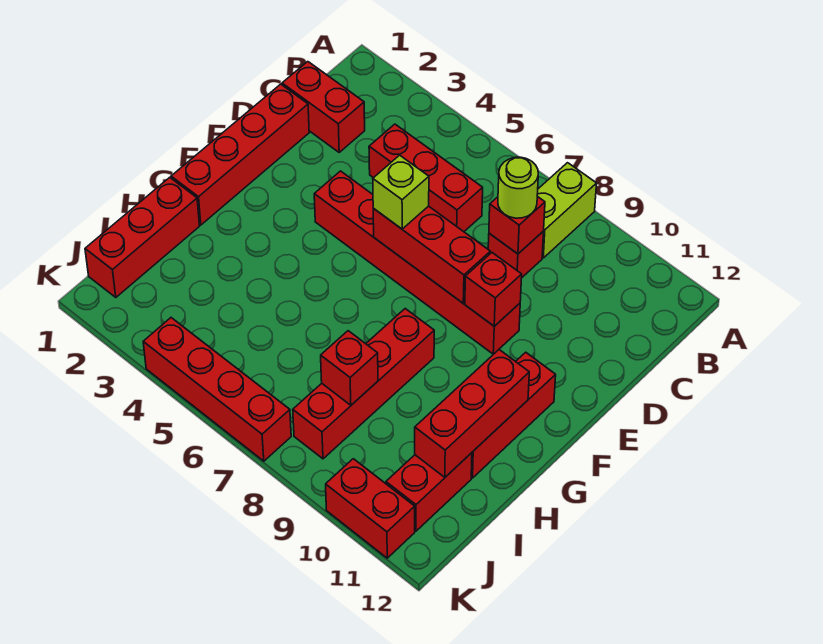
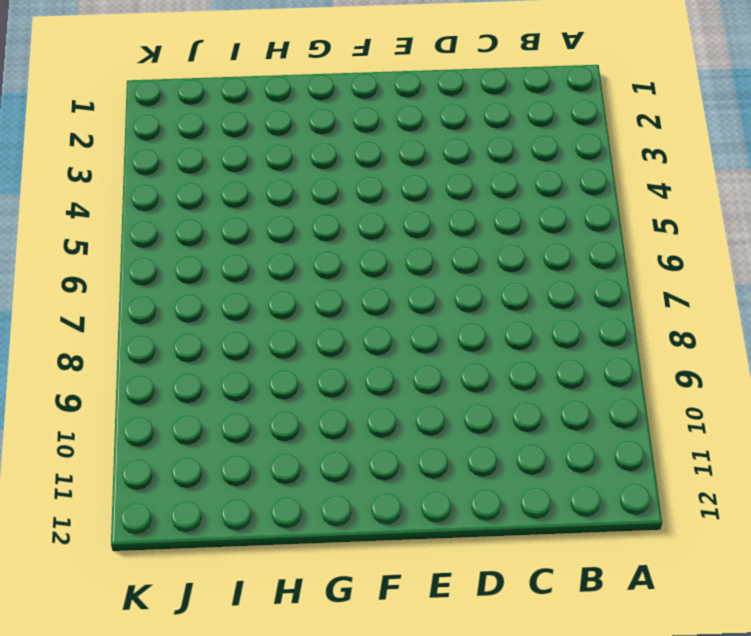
none -> lime brick A8:B8 level 1
none -> red brick C1:C2 level 1
none -> red brick C4:C6 level 1

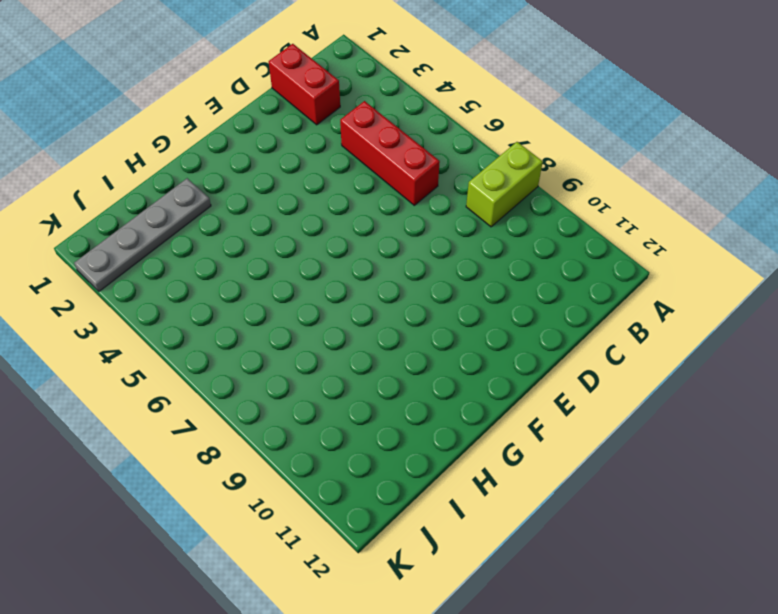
grey plate H2:K2 level 1 -> none
none -> red brick C8 level 1
none -> red brick D1:G1 level 1
none -> red brick E4:E9 level 1

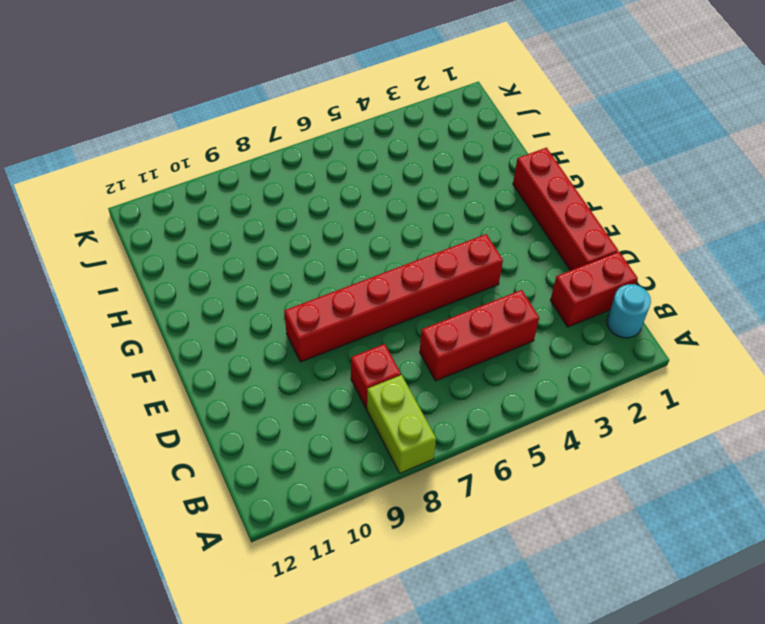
cyan round brick B1 level 1 -> none
none -> red brick F11:H11 level 1
none -> red brick G8:J8 level 1
none -> red brick H1:J1 level 1

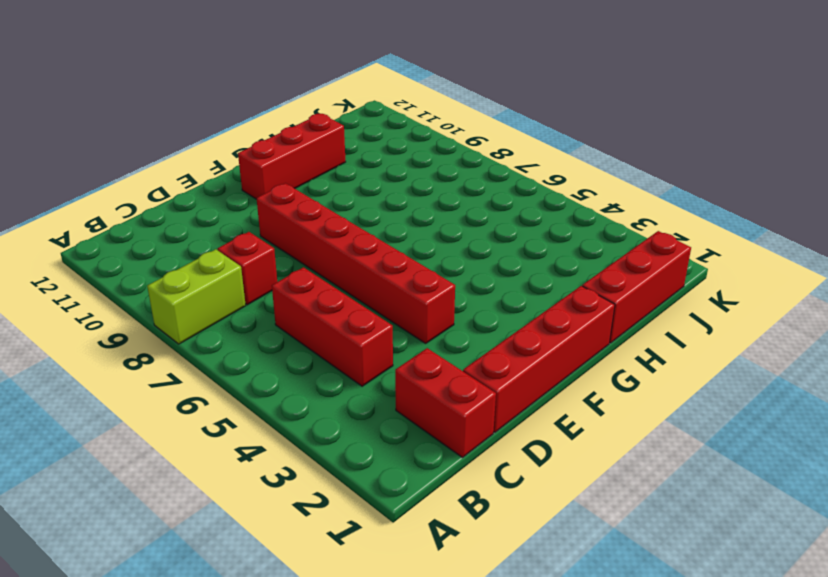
none -> red brick G8:J8 level 1
none -> red brick I11:J11 level 1
none -> red brick K4:K7 level 1

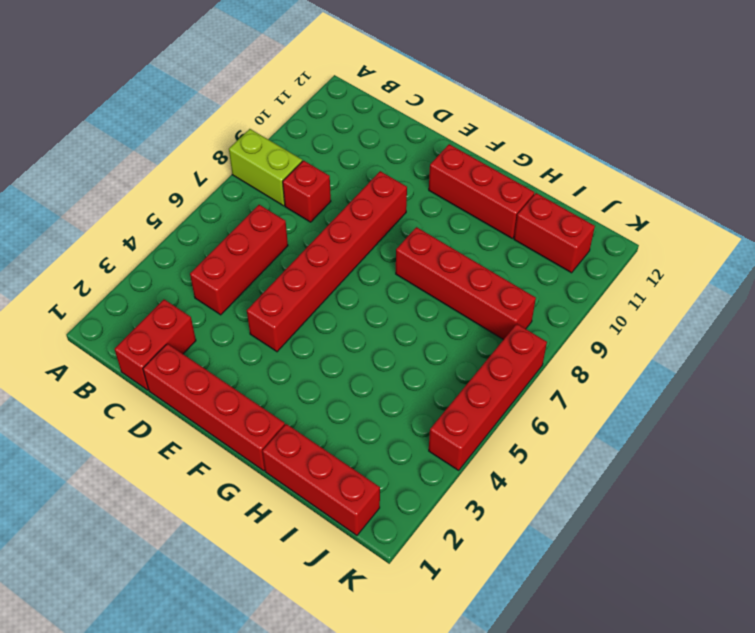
none -> red brick K10:K11 level 1
none -> red brick C8 level 2
none -> red brick E6:E8 level 2

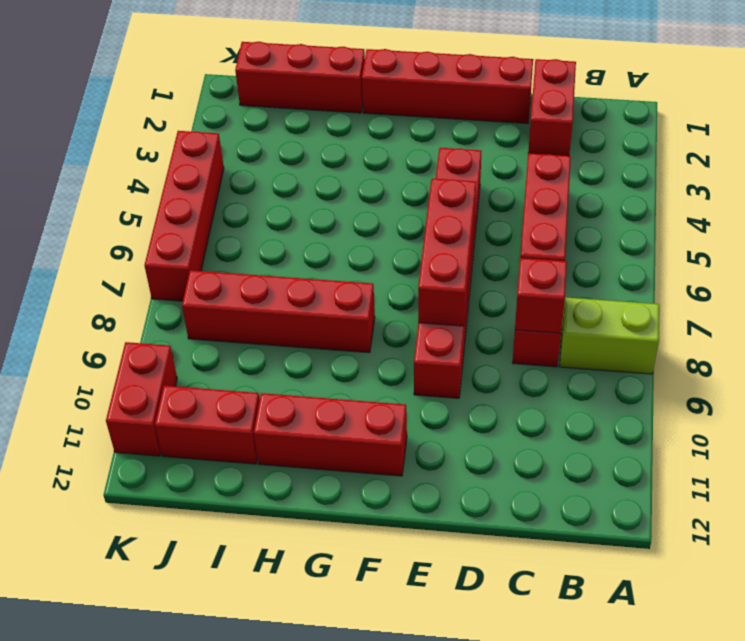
none -> red brick E9 level 2
none -> red brick G11:I11 level 2
none -> red brick I8 level 2

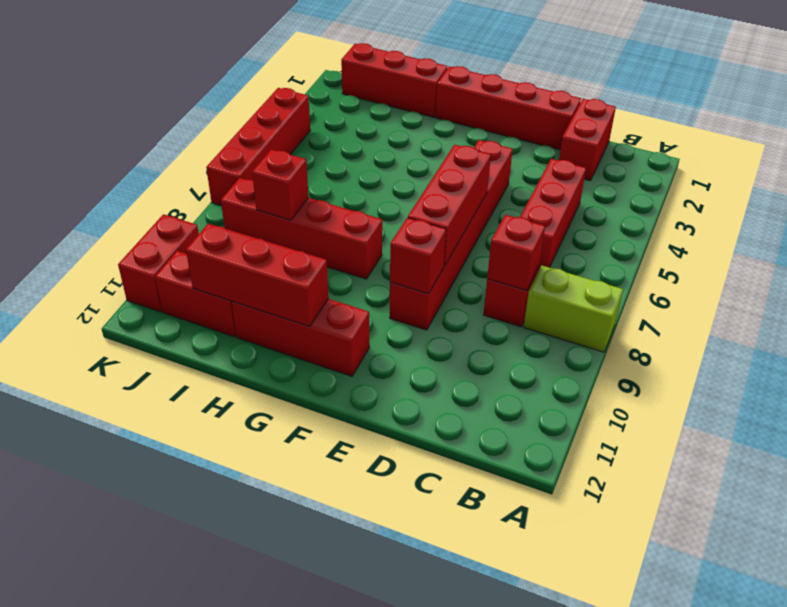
none -> lime round brick C8 level 3
none -> lime brick E6 level 3

